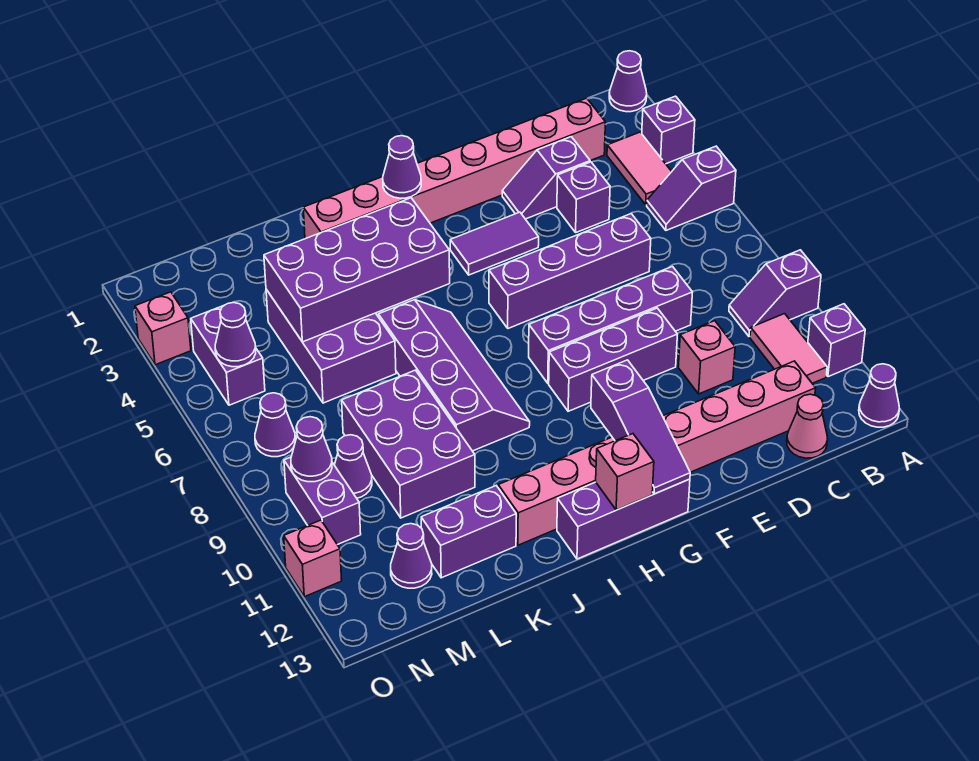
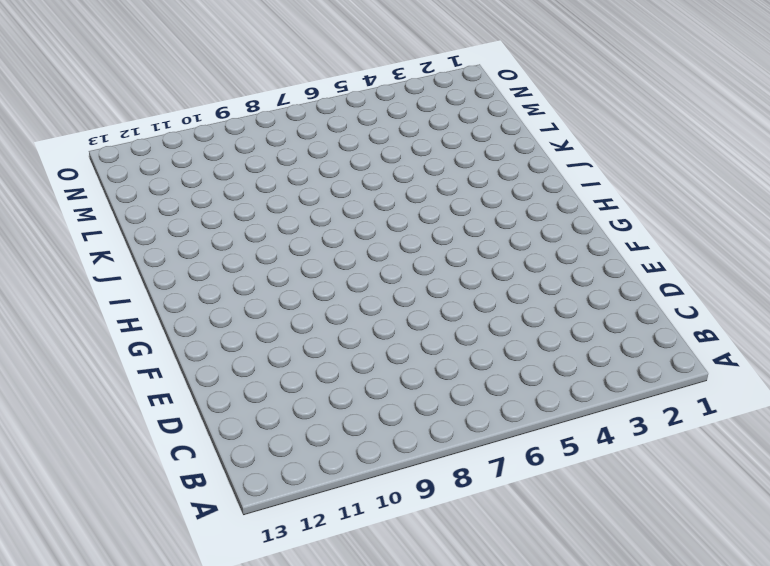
none -> purple cone A1 level 1
none -> purple brick A3 level 1
none -> purple slope A5:B5 level 1 top A
none -> purple slope A9:B9 level 1 top A

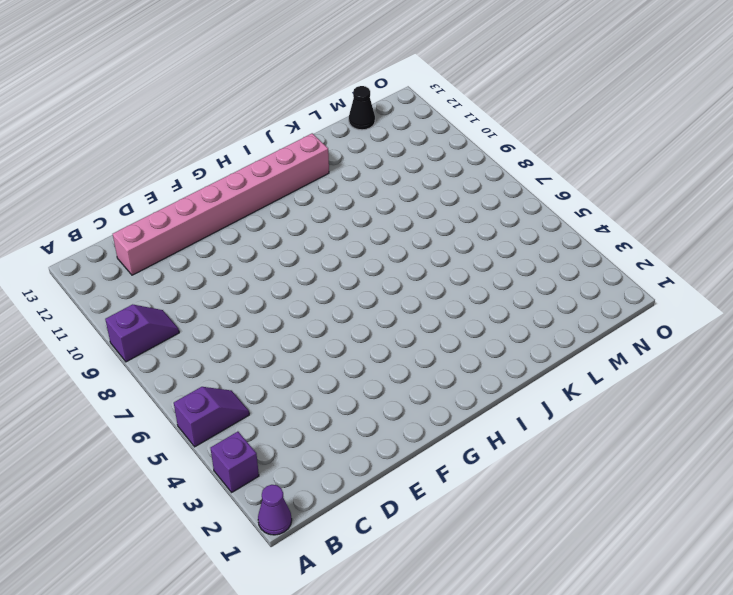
black cone M13 level 1 -> none
none -> purple brick A11 level 1
none -> purple cone A13 level 1
none -> pink tile B3:B4 level 1
none -> pink tile B10:B11 level 1

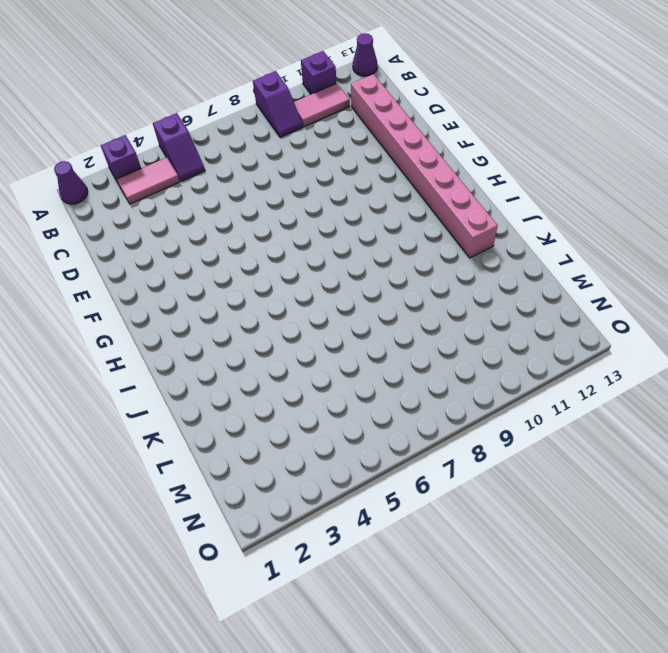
none -> pink brick C2:J2 level 1
none -> pink cone C13 level 1
none -> purple slope D3:E3 level 1 top D
none -> purple brick D4 level 1

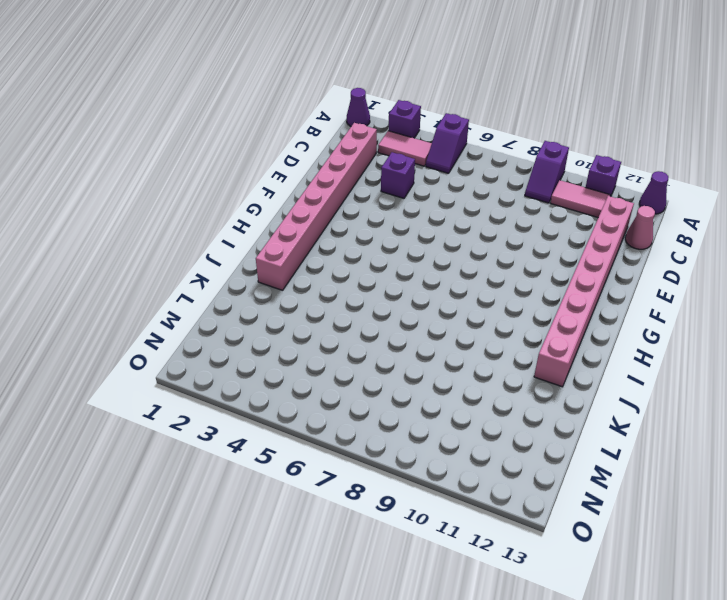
none -> purple slope D3:E3 level 1 top D
none -> purple brick D6:G6 level 1
none -> purple brick D8:G8 level 1
none -> pink brick D10 level 1

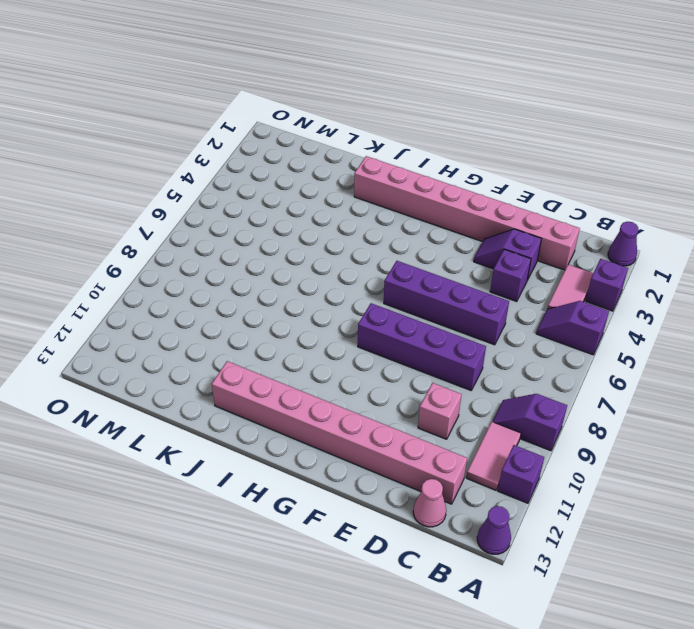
none -> purple brick E9:G9 level 1
none -> purple tile F4:G4 level 1
none -> purple brick G13:I13 level 1
none -> purple slope I6:J9 level 1 top J

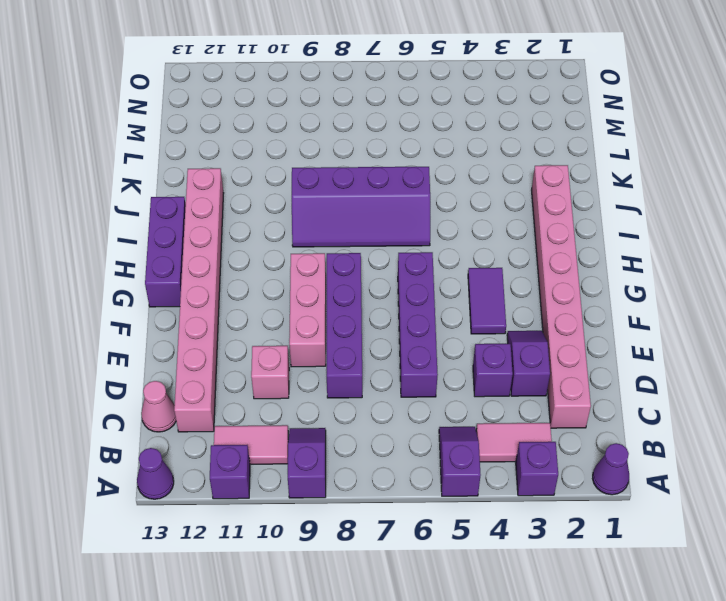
pink brick E9:G9 level 1 -> purple brick E9:G9 level 1
none -> purple brick K4:L6 level 1
none -> purple brick K8:L10 level 1
none -> purple brick K12:L12 level 1
none -> purple cone M9 level 1

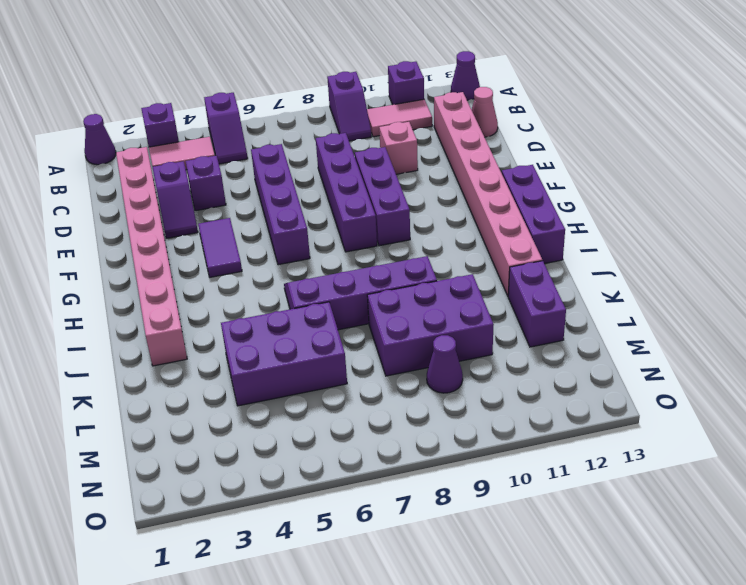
none -> purple cone M12 level 1
none -> purple brick N4:N5 level 1
none -> purple cone N7 level 1
none -> purple brick N9:N10 level 1

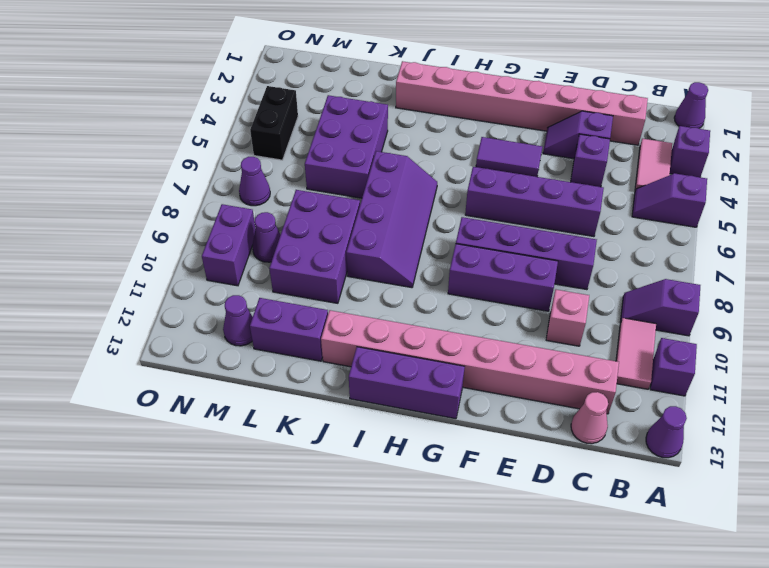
black brick N4:N5 level 1 -> purple brick N4:N5 level 1
none -> pink brick O3 level 1
none -> pink brick O11 level 1
none -> purple slope G11:G13 level 2 top 11
none -> purple cone H2 level 2

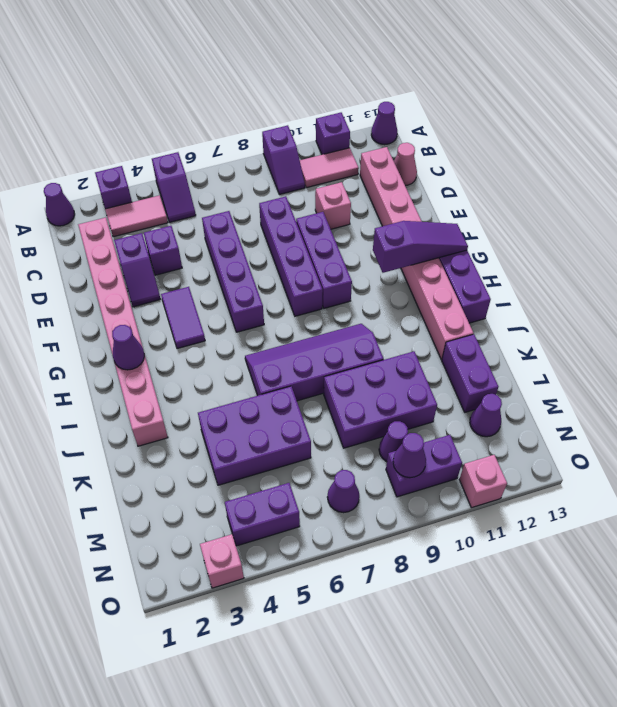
none -> pink brick H13 level 2
none -> purple brick I4:L5 level 2
none -> purple cone N5 level 2

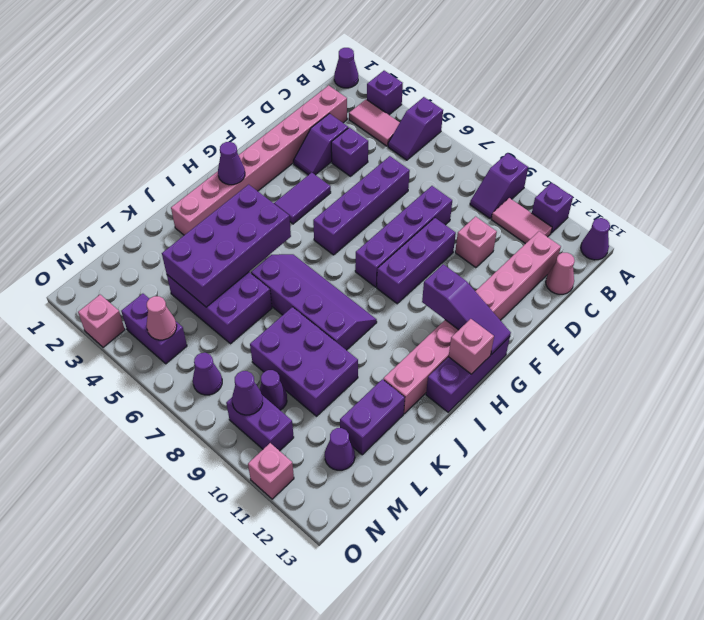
pink cone N5 level 2 -> purple cone N5 level 2

